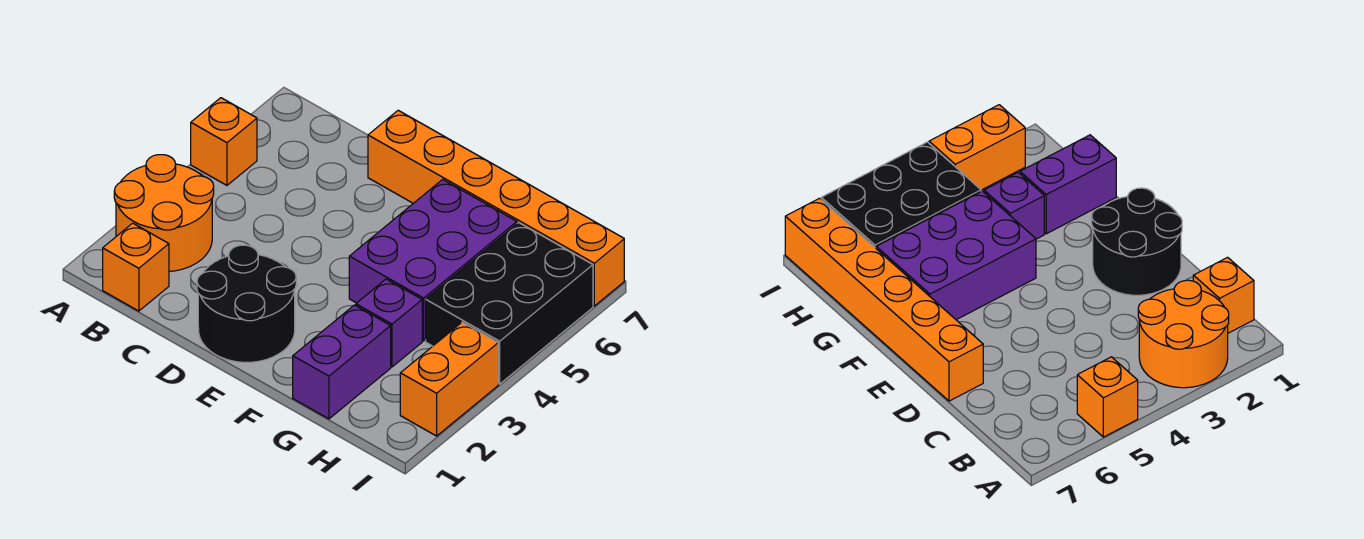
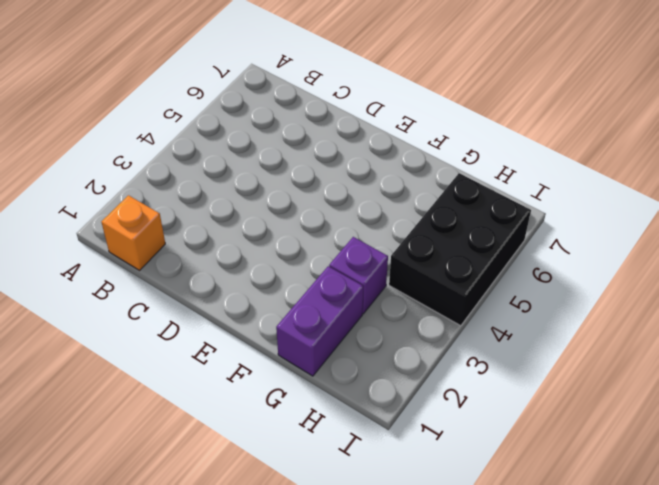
none -> orange round brick A2:B3 level 1
none -> orange brick A5 level 1

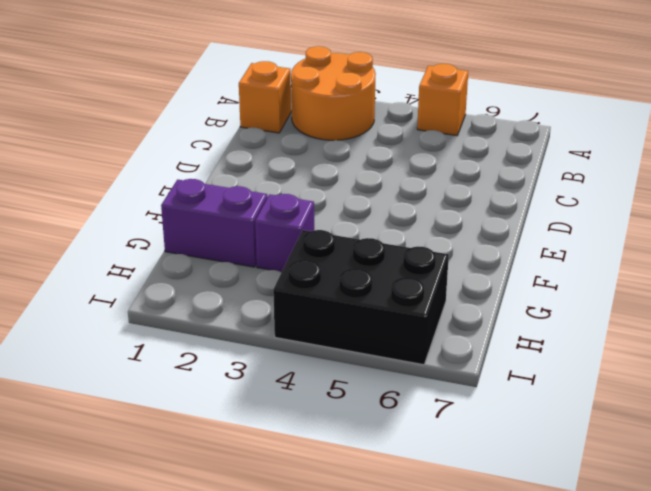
none -> black round brick D1:E2 level 1
none -> orange brick D7:I7 level 1

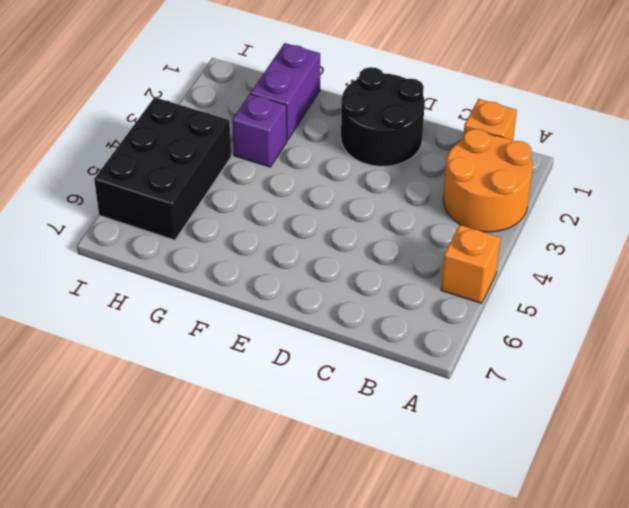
none -> orange brick D7:I7 level 1
none -> purple brick F4:G6 level 1

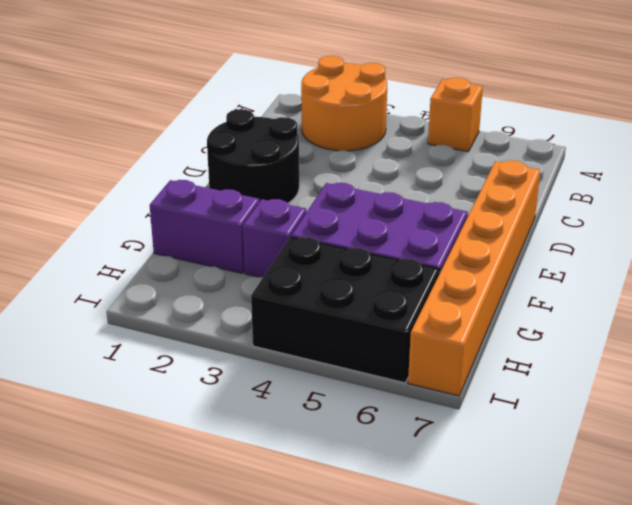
none -> orange brick B1 level 1
none -> orange brick I2:I3 level 1

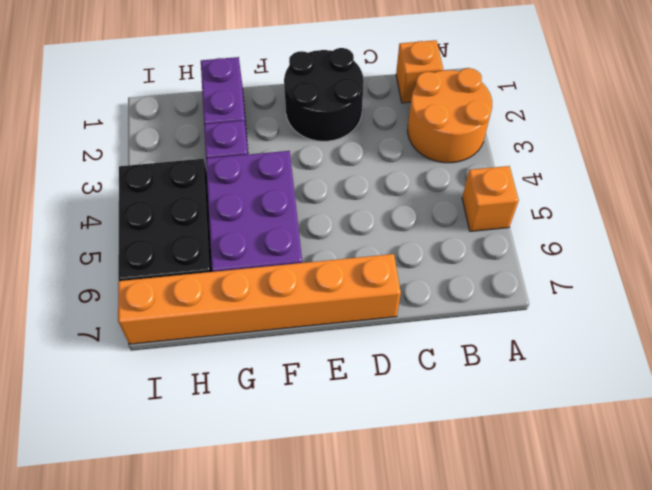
none -> orange brick I2:I3 level 1

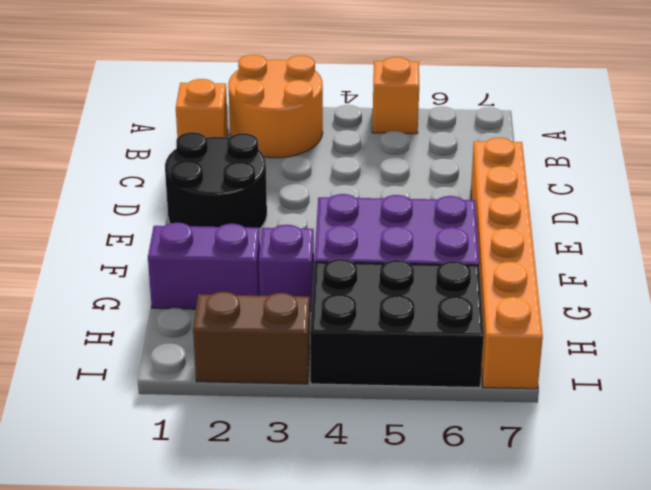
brown brick I2:I3 level 1 -> orange brick I2:I3 level 1

